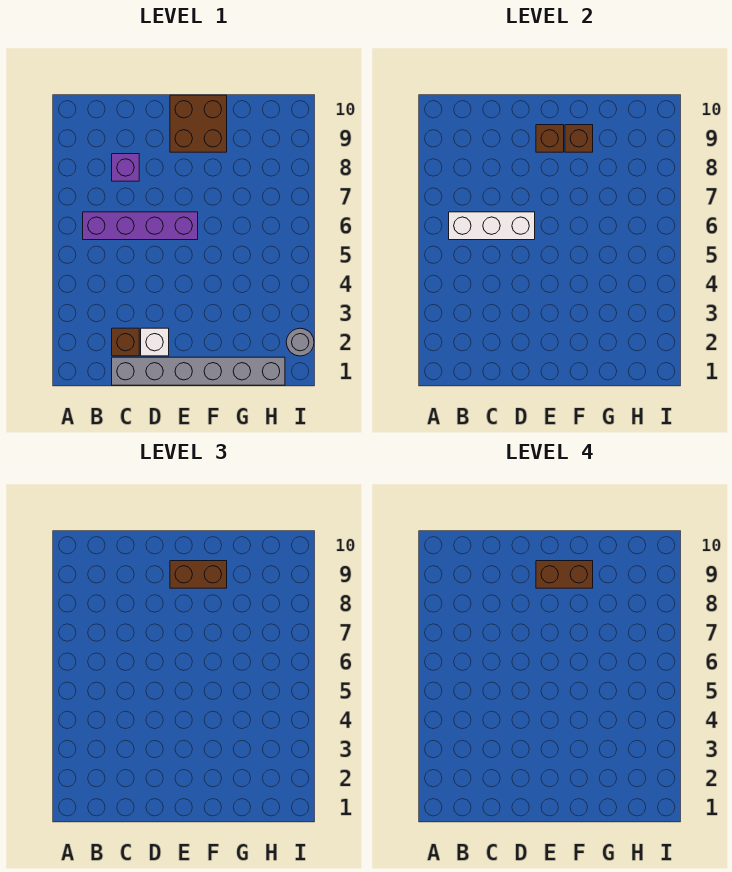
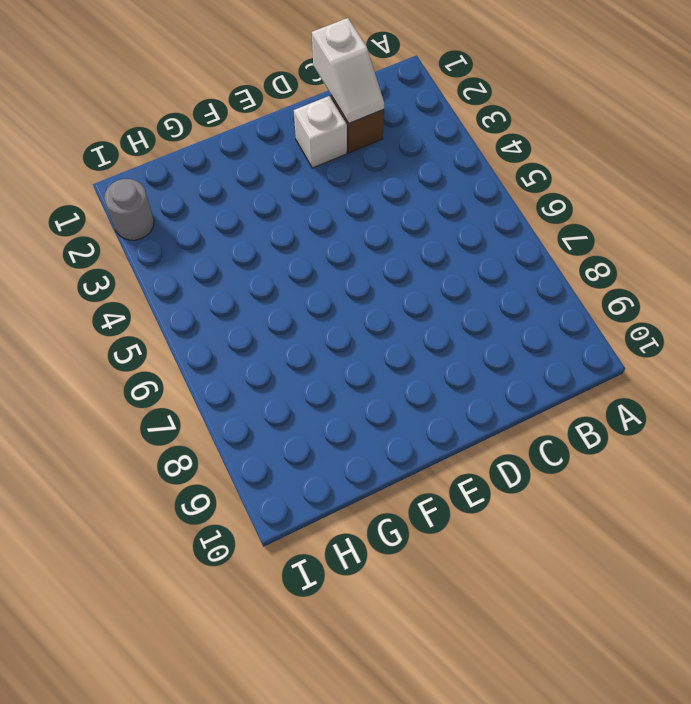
white slope C1:C2 level 2 top 1 -> none
none -> purple brick B6:E6 level 1
none -> grey brick C1:H1 level 1
none -> purple brick C8 level 1

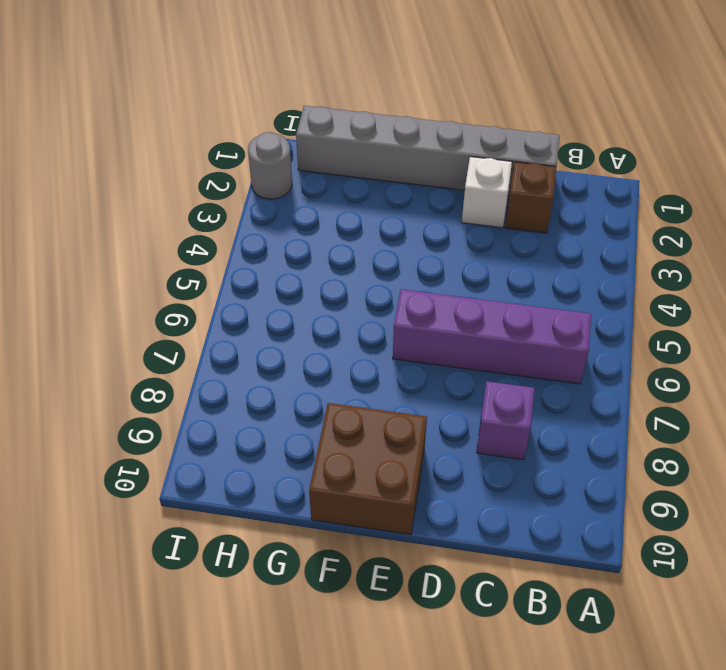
none -> white brick B6:D6 level 2
none -> brown brick E9 level 2
none -> brown brick F9 level 2

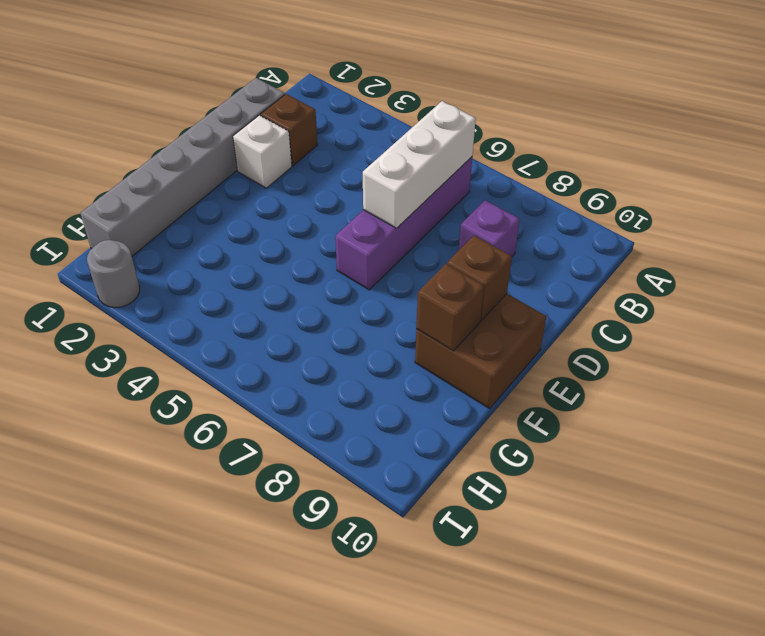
none -> brown brick E9:F9 level 3
none -> brown brick E9:F9 level 4

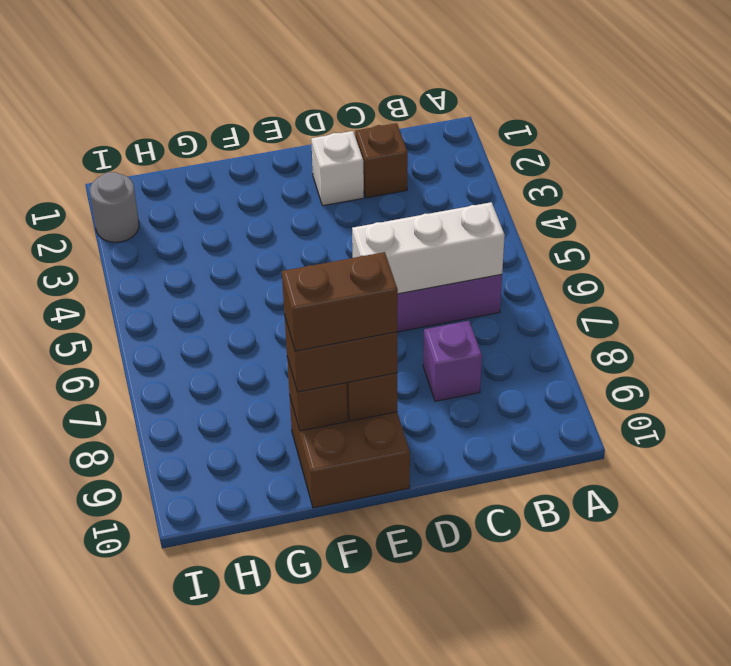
none -> grey brick C1:H1 level 1

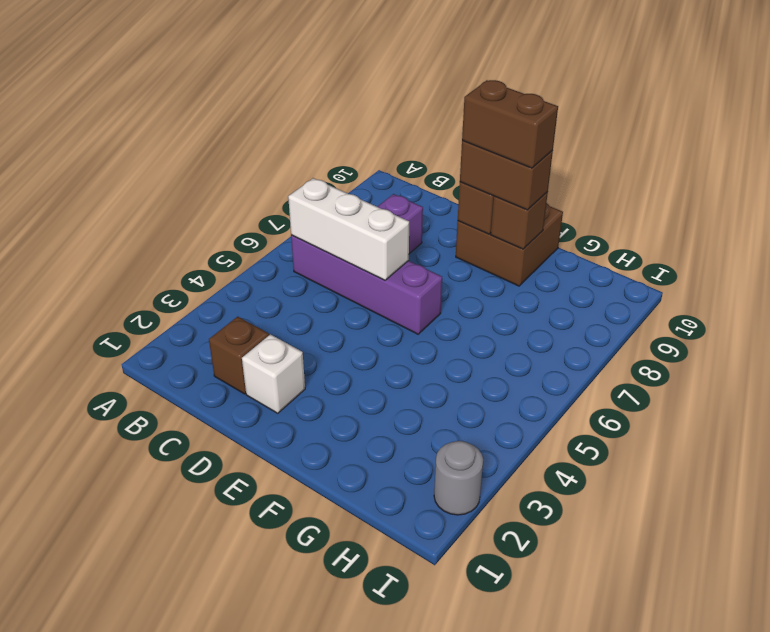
none -> grey brick C1:H1 level 1

